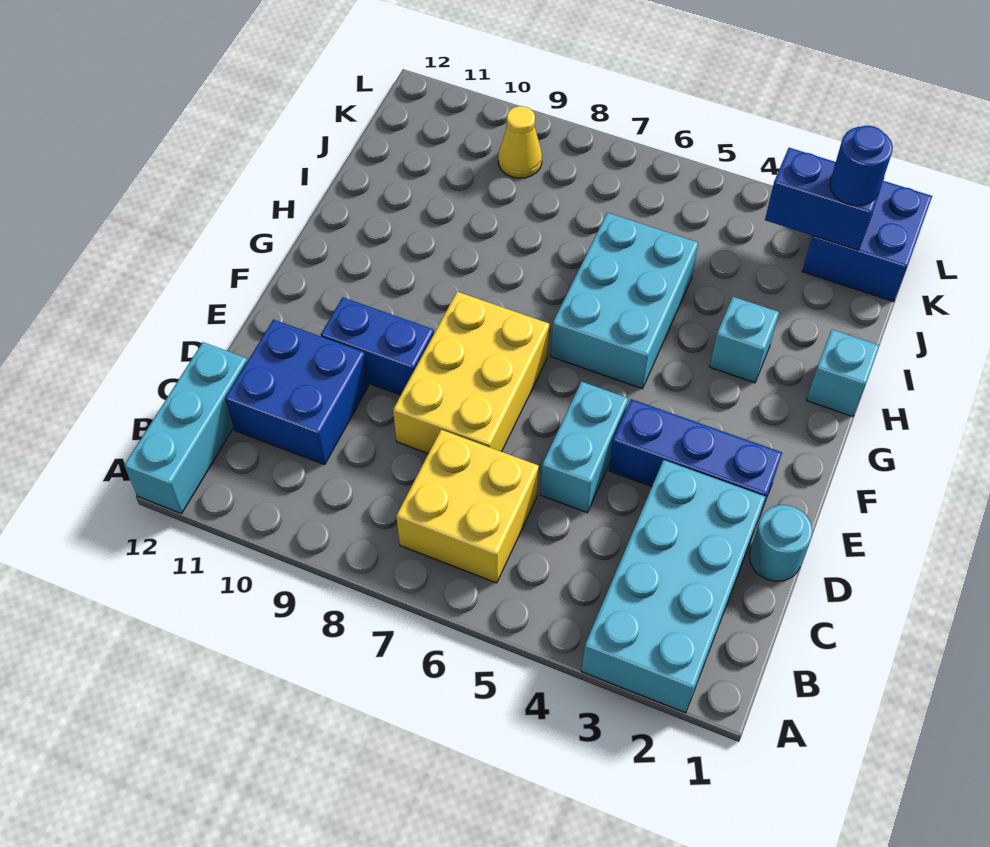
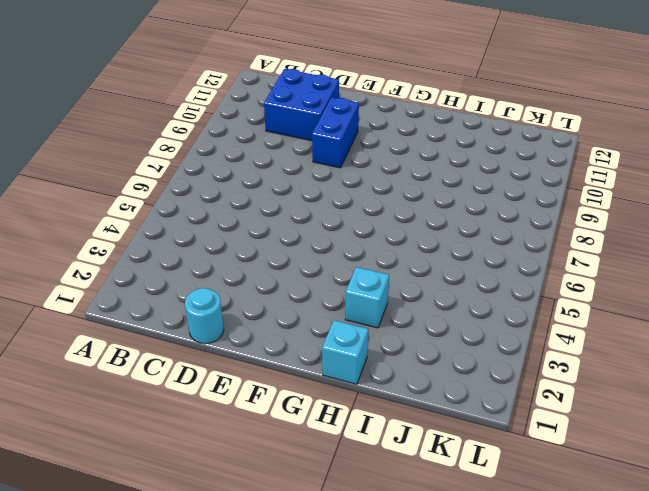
none -> cyan brick A2:D3 level 1
none -> cyan brick A12:C12 level 1
none -> yellow brick B6:C7 level 1

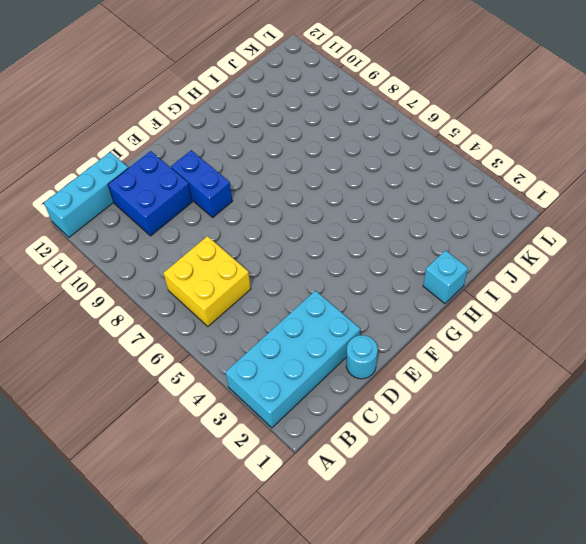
none -> cyan brick D5:E5 level 1
none -> yellow brick D7:F8 level 1
none -> blue brick E2:E4 level 1

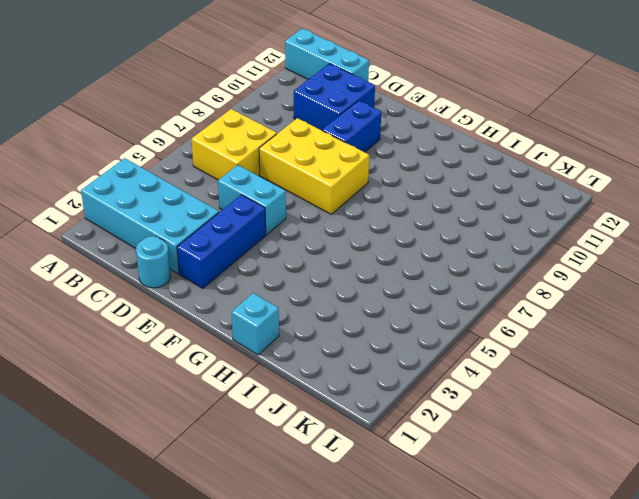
none -> cyan brick G5:I6 level 1
none -> cyan brick H3 level 1
none -> blue brick K1:L2 level 1

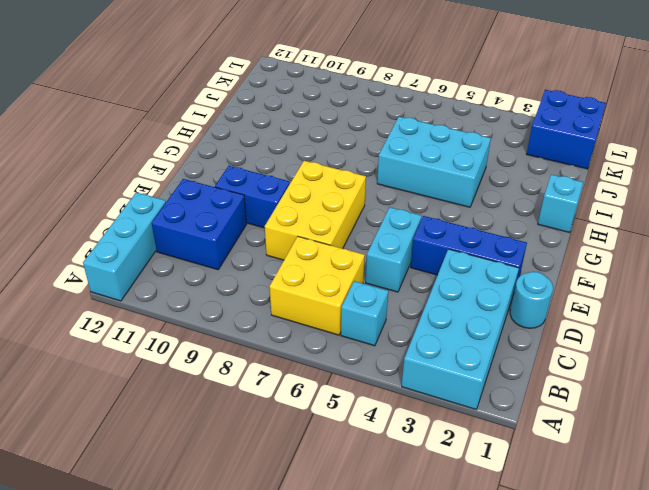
cyan brick B5 level 1 -> cyan brick H3 level 1
cyan brick H4:I6 level 1 -> cyan brick G5:I6 level 1
none -> yellow cone K9 level 1
none -> blue brick K2:K3 level 2
none -> blue round brick K2 level 3

